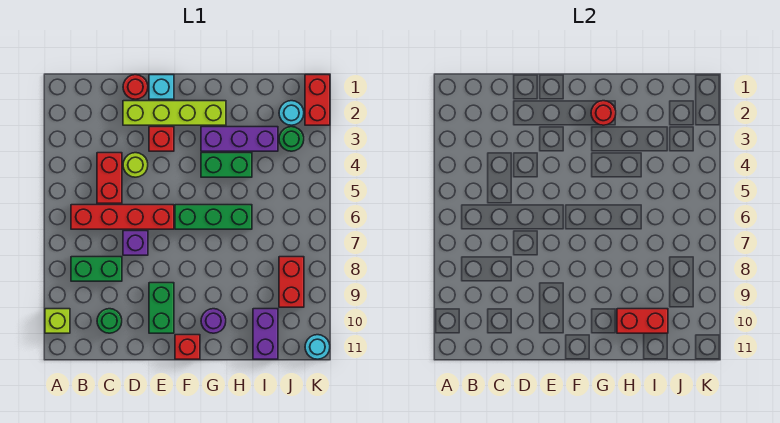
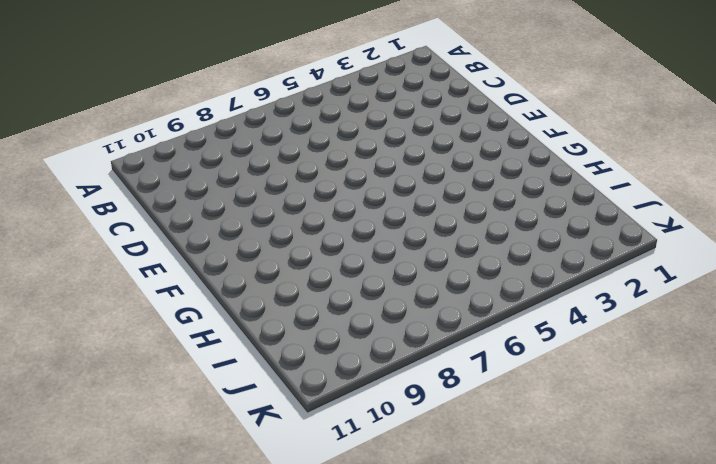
none -> lime brick A10 level 1
none -> red brick B6:E6 level 1
none -> green brick B8:C8 level 1

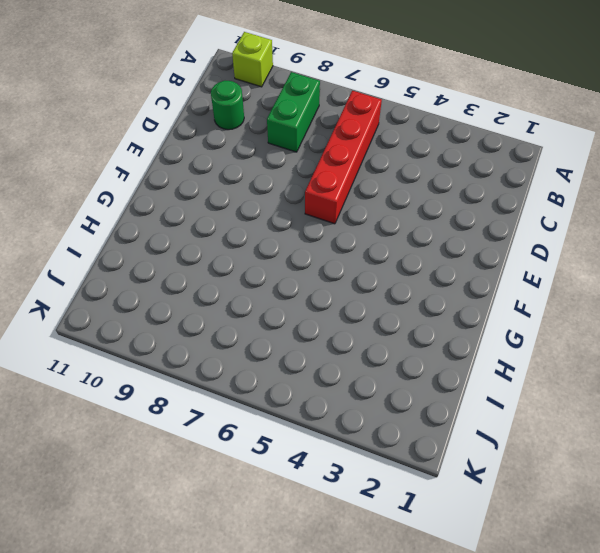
none -> red brick C4:C5 level 1
none -> red round brick D1 level 1
none -> lime brick D2:G2 level 1

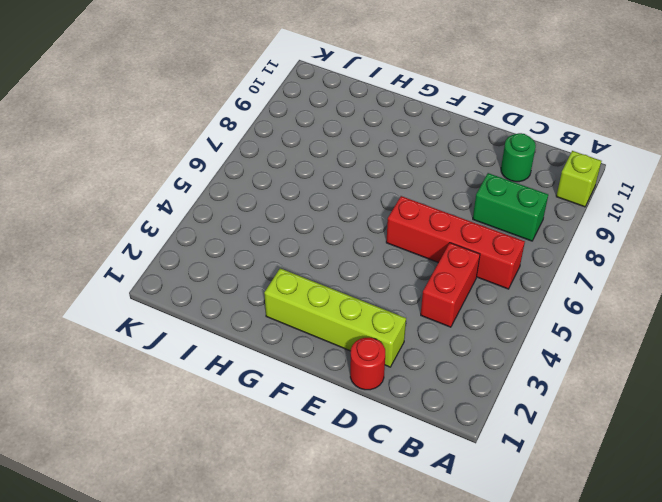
none -> lime round brick D4 level 1
none -> purple brick D7 level 1
none -> cyan brick E1 level 1

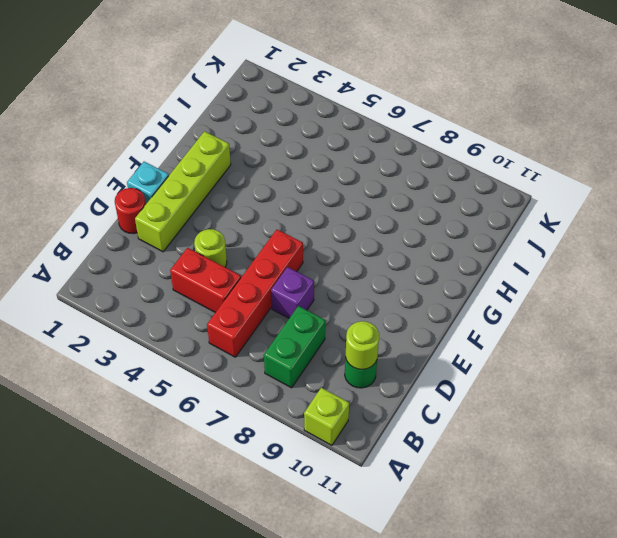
lime round brick C10 level 2 -> none
none -> red brick E3 level 1
none -> green brick E9:E10 level 1
none -> green brick F6:H6 level 1

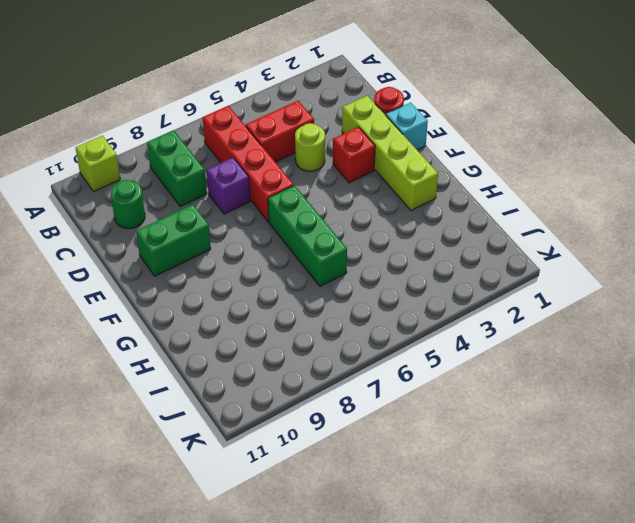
none -> red brick F11 level 1
none -> purple brick G3:I3 level 1
none -> green brick G4:H4 level 1

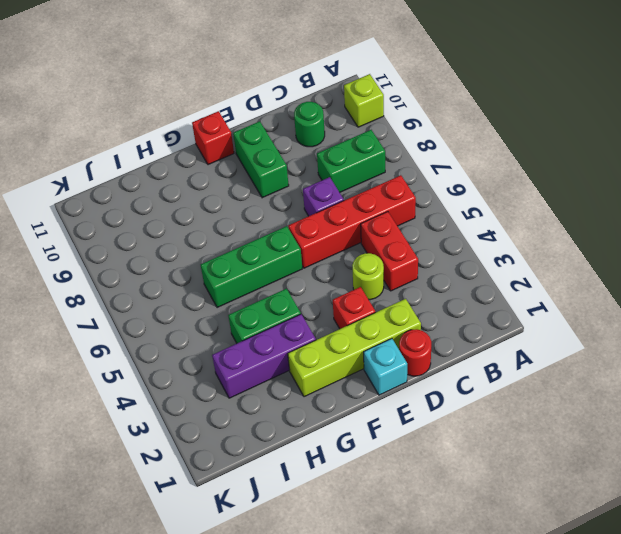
none -> purple round brick G10 level 1
none -> purple brick I10:I11 level 1
none -> cyan round brick J2 level 1

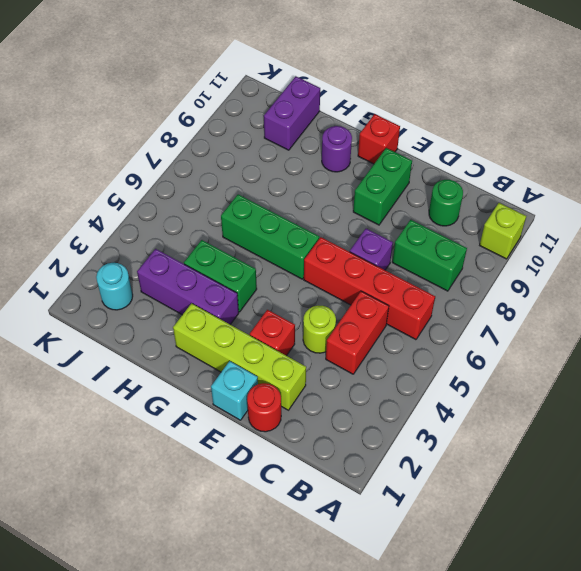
none -> green round brick J3 level 1
none -> red brick J8:J9 level 1
none -> red brick K1:K2 level 1

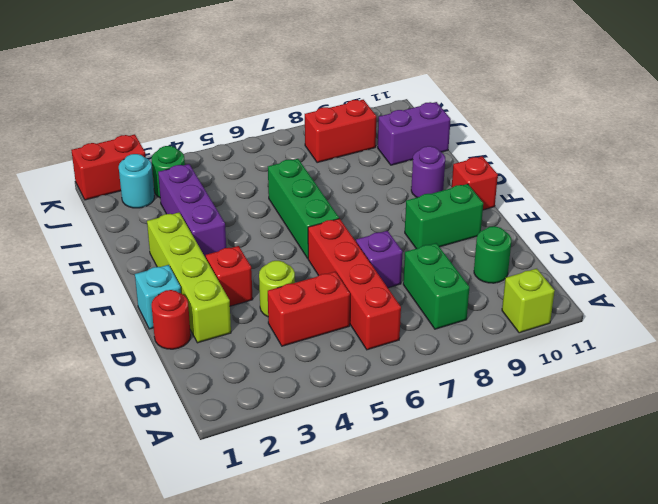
none -> green brick G4:H4 level 1
none -> cyan round brick K11 level 1
none -> red round brick G2 level 2

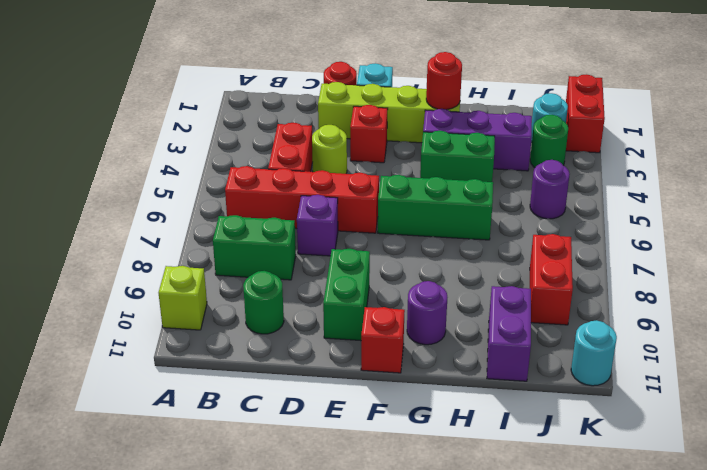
purple round brick J5 level 1 -> none
none -> red brick H10:I10 level 2

